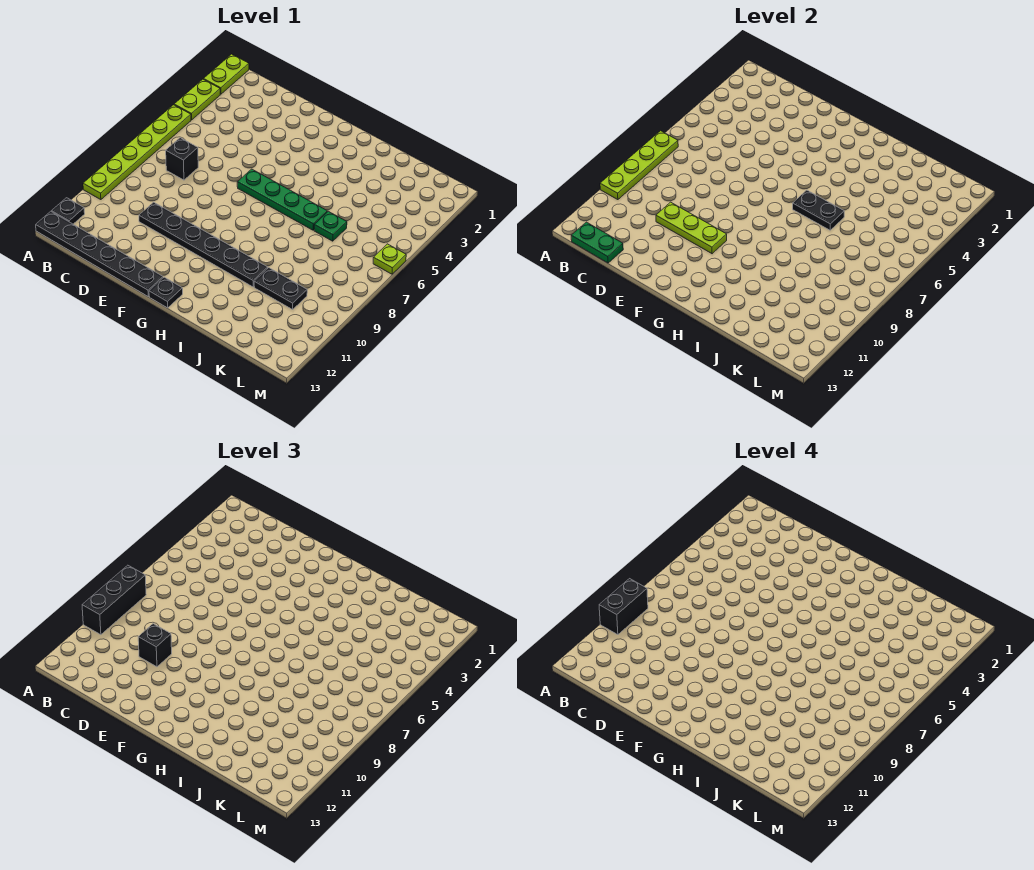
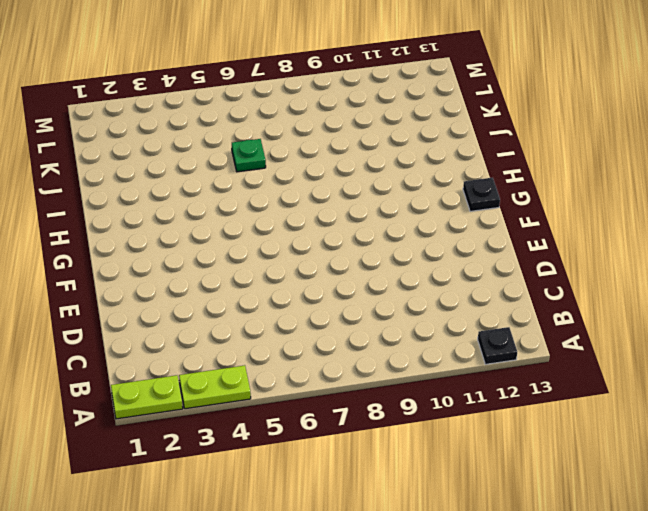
none -> lime plate A5:A10 level 1
none -> black plate A13:F13 level 1
none -> black brick C7 level 1

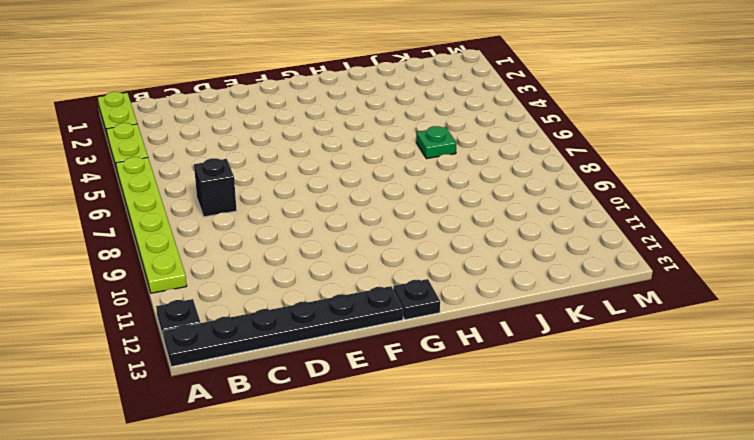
none -> black plate D10:I10 level 1
none -> green plate F6:I6 level 1
none -> black plate J10:K10 level 1

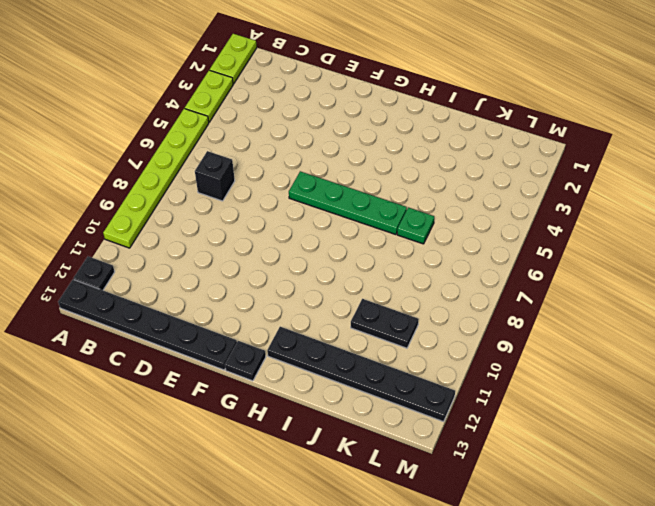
black plate H12:M12 level 1 -> black plate D10:I10 level 1
none -> lime plate M6 level 1
none -> lime plate A7:A10 level 2
none -> green plate B13:C13 level 2

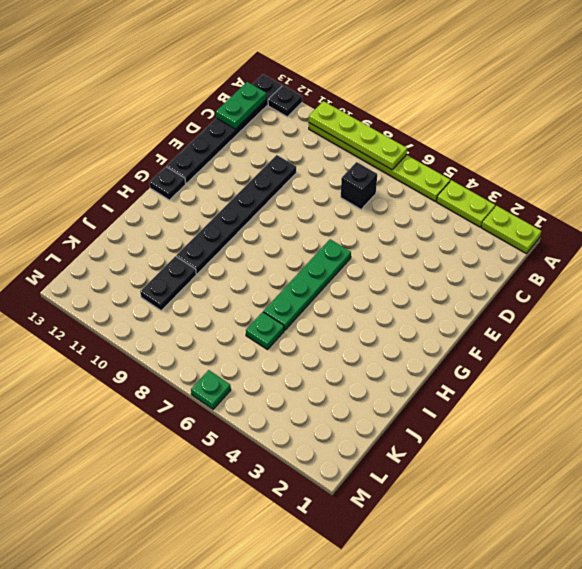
green plate M6 level 1 -> lime plate M6 level 1
none -> lime plate D10:F10 level 2
none -> black plate H6:I6 level 2
none -> black brick A8:A10 level 3

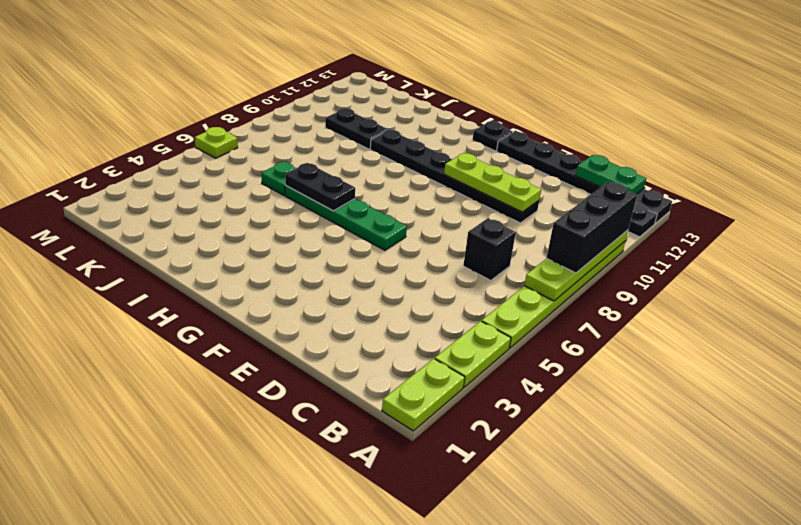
none -> black brick D10 level 3
none -> black brick A9:A10 level 4

